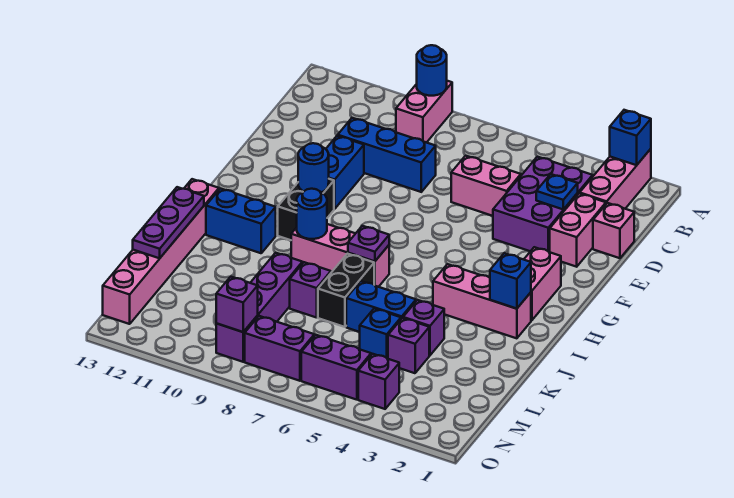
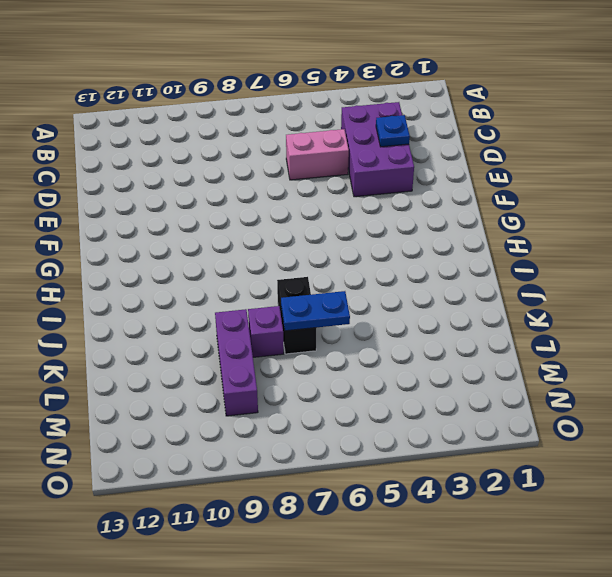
blue plate K6:K7 level 2 -> none
purple brick K9:M9 level 1 -> purple brick K9:N9 level 1
none -> pink brick A2:C2 level 1
none -> pink brick A9:B9 level 1
none -> pink brick D1 level 1
none -> pink brick D2:E2 level 1

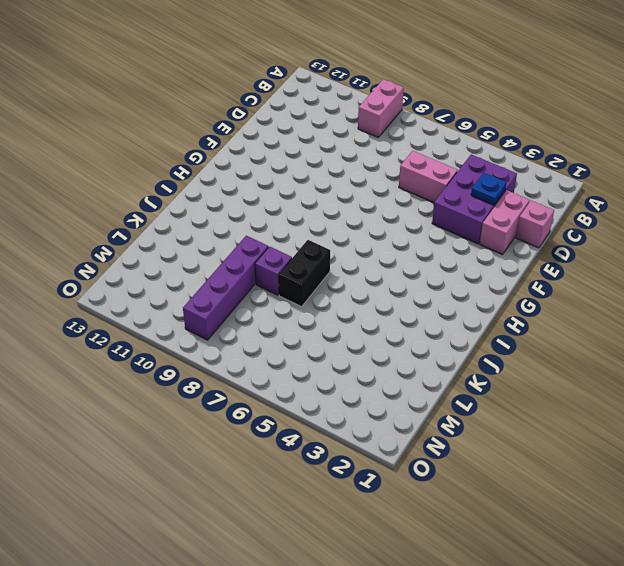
none -> pink brick A2:C2 level 1
none -> blue brick D8:D10 level 1
none -> blue brick E10:F10 level 1
none -> pink brick G2:H2 level 1

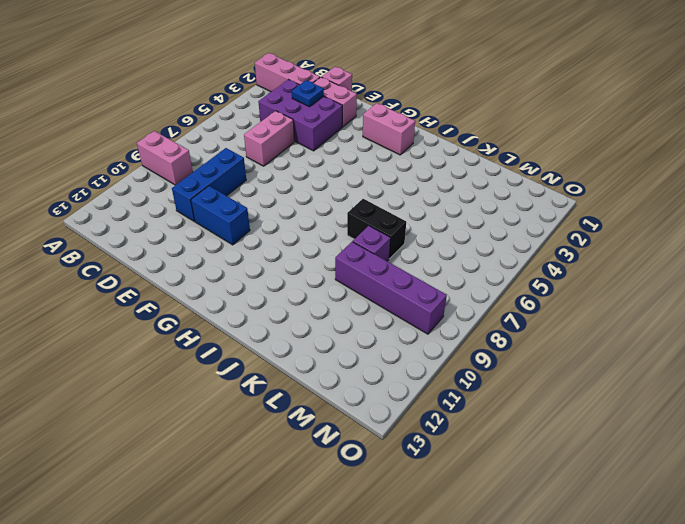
none -> black brick G10:H10 level 1
none -> pink brick I2:I4 level 1
none -> pink brick I7:I9 level 1
none -> blue brick I11:I12 level 1

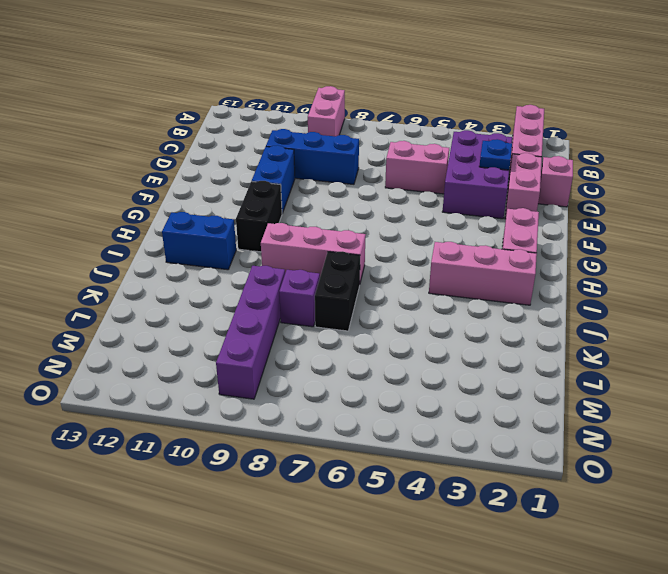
none -> pink brick I13:N13 level 1
none -> purple brick K4 level 1
none -> blue brick K5:K6 level 1
none -> purple brick L4 level 1

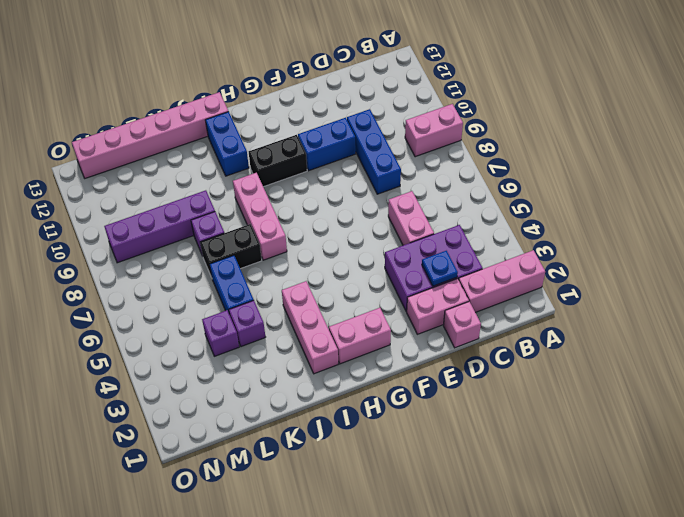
none -> blue brick L5 level 1
none -> purple brick N4 level 1
none -> purple brick N5:N6 level 1
none -> purple brick N7:N8 level 1

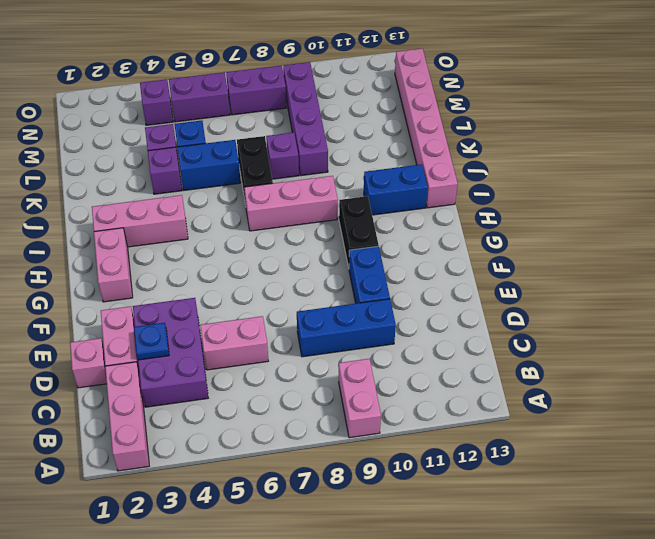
none -> blue brick A2 level 2
none -> blue round brick A9 level 2
none -> blue round brick G10 level 2
none -> blue brick I2 level 2

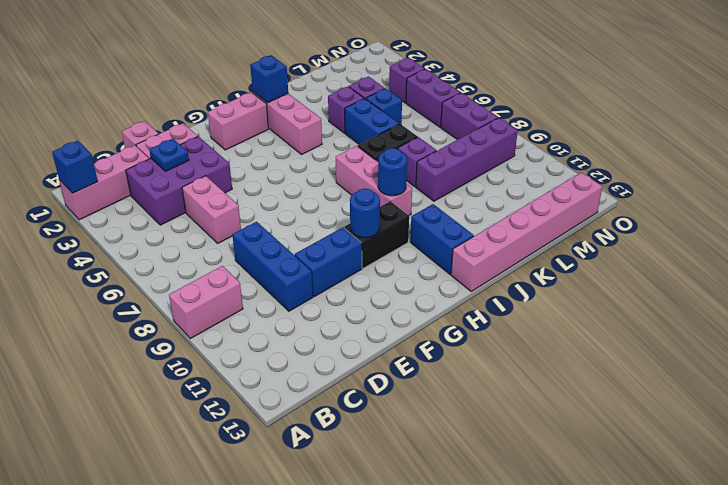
none -> blue round brick A9 level 2
none -> purple plate I7 level 2
none -> purple plate J13:L13 level 2
none -> purple brick N9 level 2

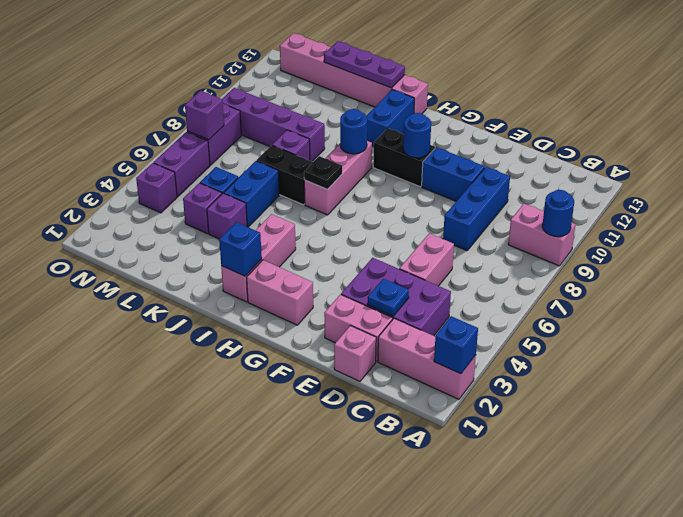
black plate I7 level 2 -> purple plate I7 level 2
purple brick N7 level 2 -> purple brick N9 level 2

